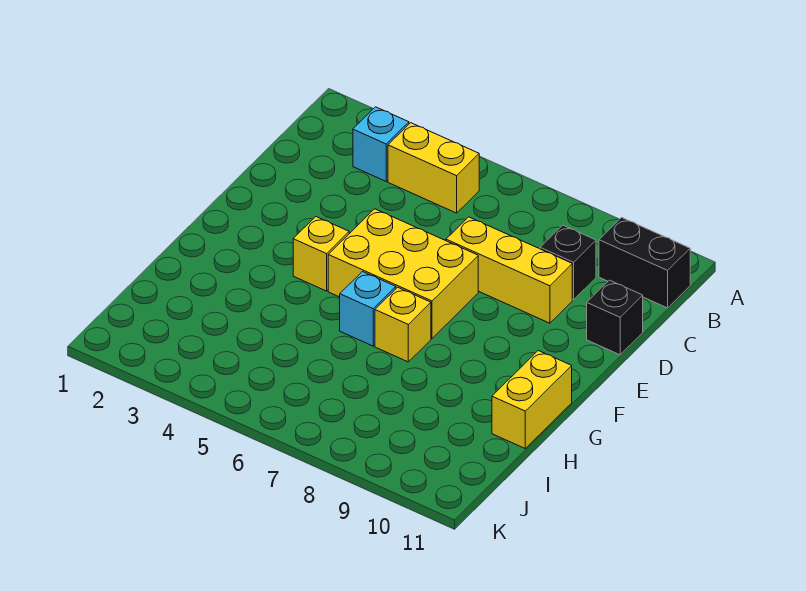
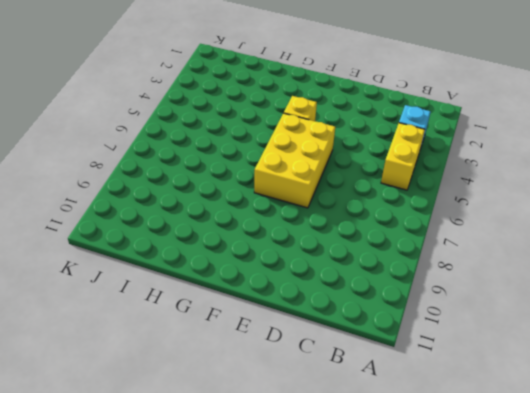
none -> black brick B10:B11 level 1
none -> black brick C9 level 1

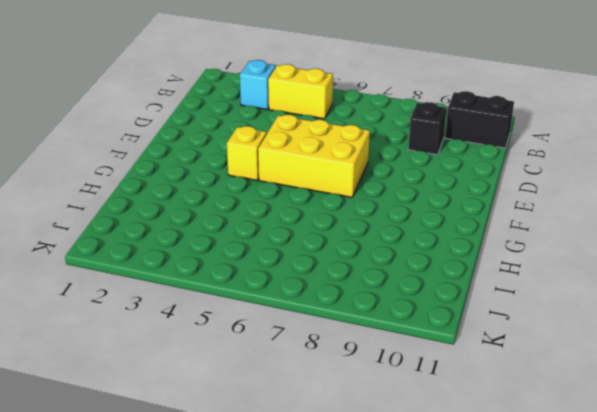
none -> yellow brick D7:D9 level 1
none -> black brick D11 level 1

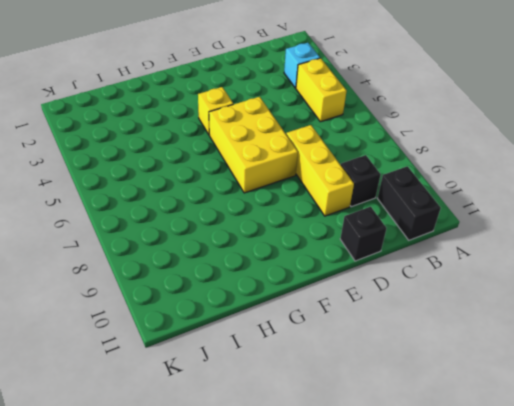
none -> cyan brick G6 level 1
none -> yellow brick G7 level 1

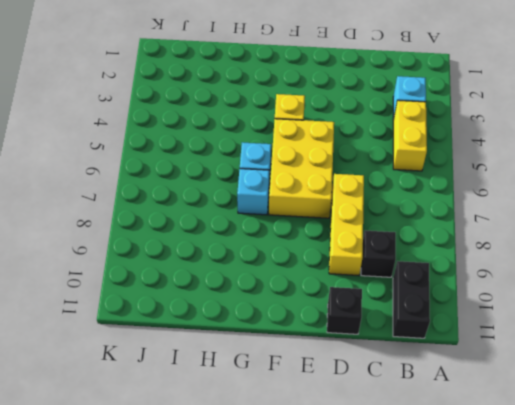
cyan brick G7 level 1 -> yellow brick G7 level 1
none -> yellow brick G11:H11 level 1

